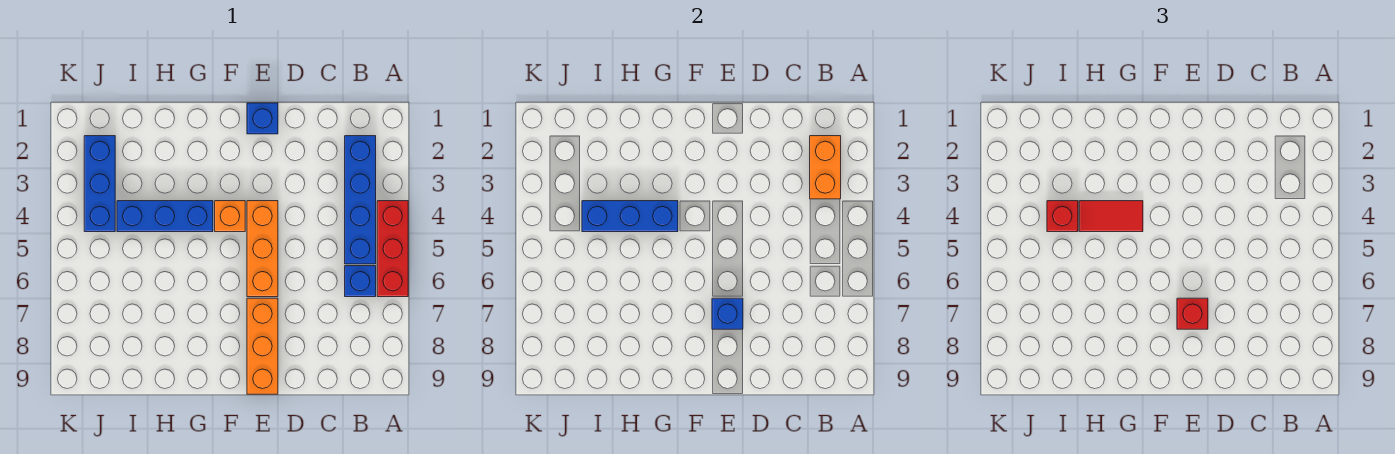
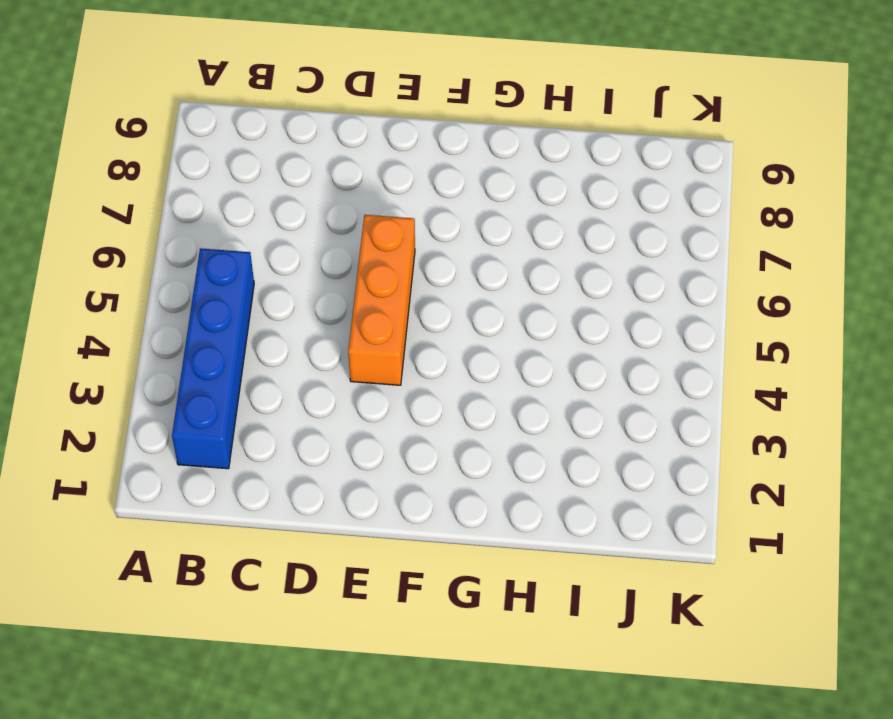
none -> red brick A4:A6 level 1
none -> blue brick B6 level 1
none -> blue brick E1 level 1

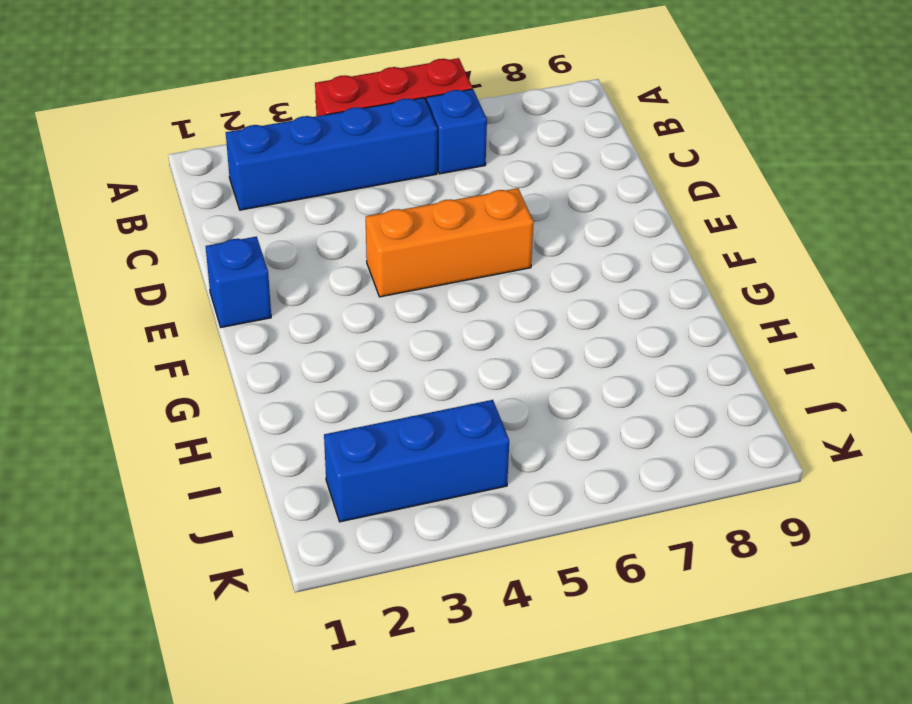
none -> orange brick E7:E9 level 1
none -> orange brick F4 level 1
none -> blue brick G4:I4 level 1

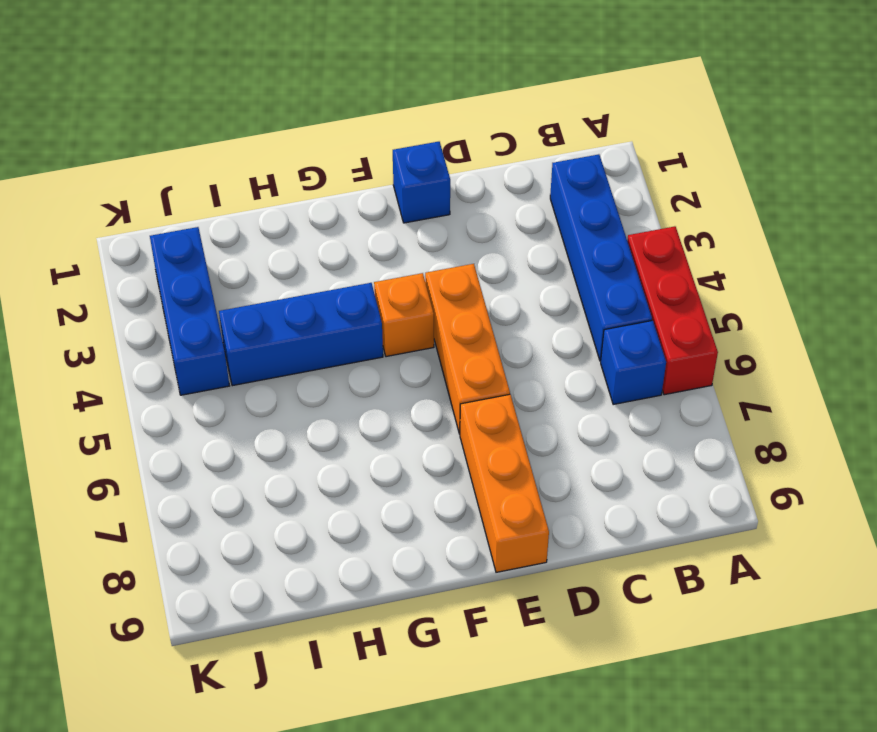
none -> orange brick B2:B3 level 2
none -> blue brick E7 level 2
none -> blue brick G4:I4 level 2

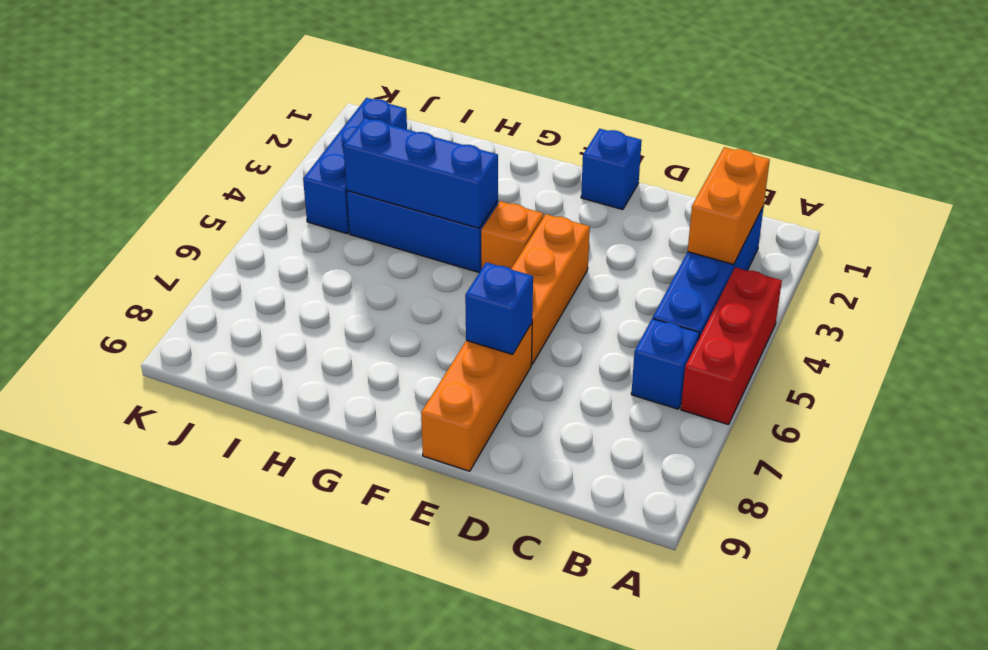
none -> red brick E7 level 3
none -> red tile G4:H4 level 3
none -> red brick I4 level 3

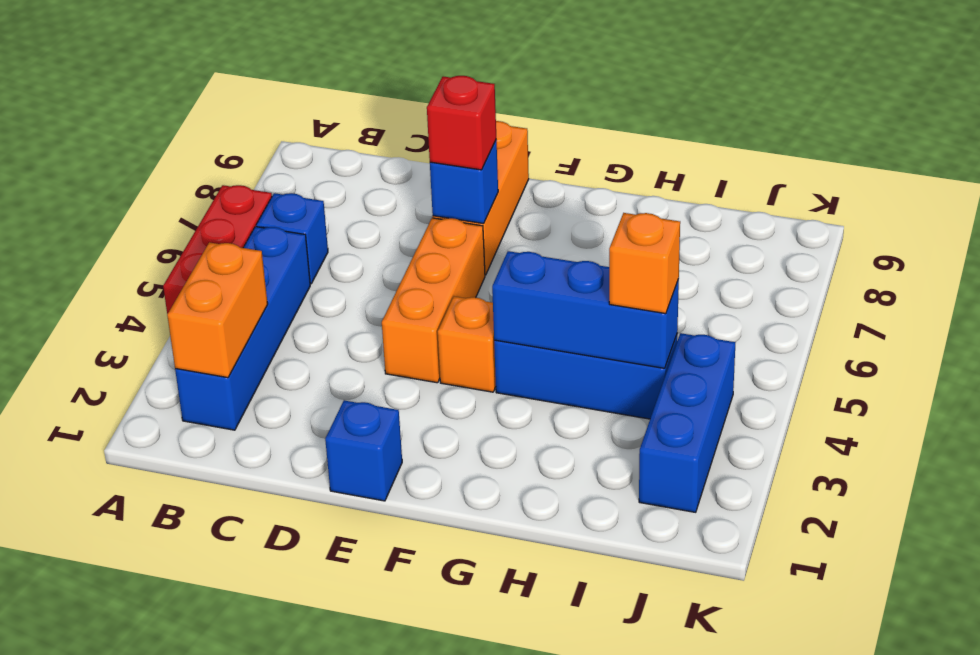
orange brick I4 level 3 -> red brick I4 level 3
none -> red tile G4:H4 level 3

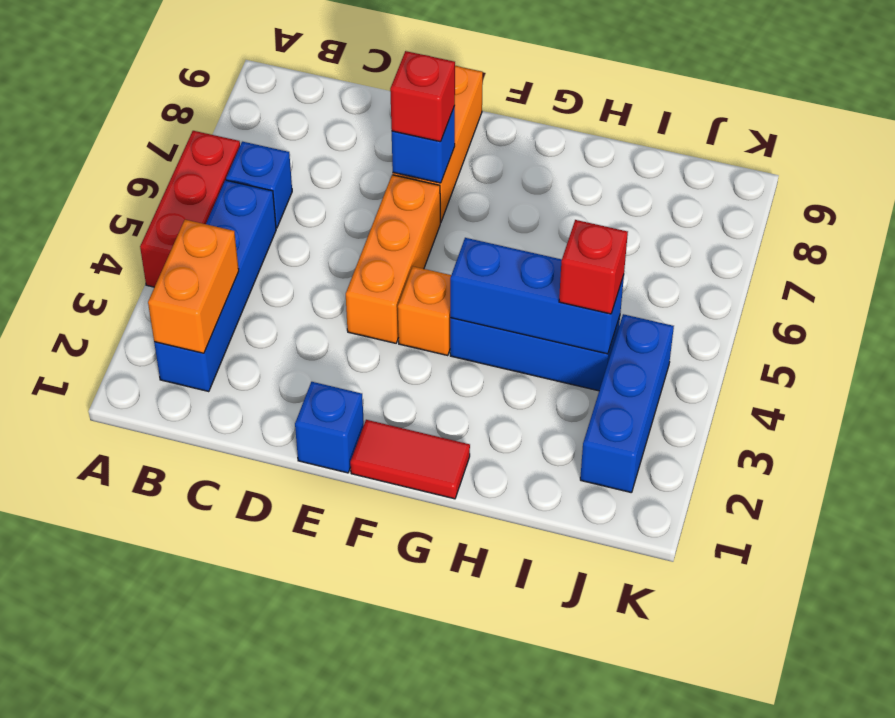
red tile F1:G1 level 1 -> red tile G4:H4 level 3

